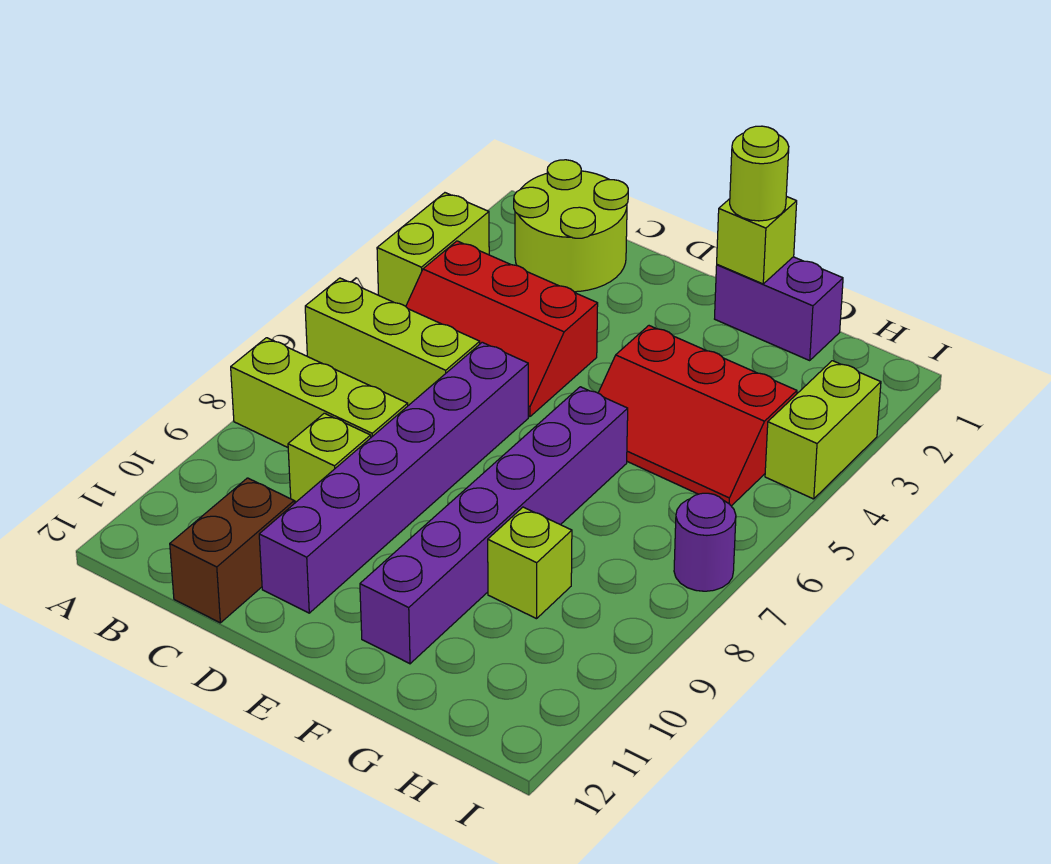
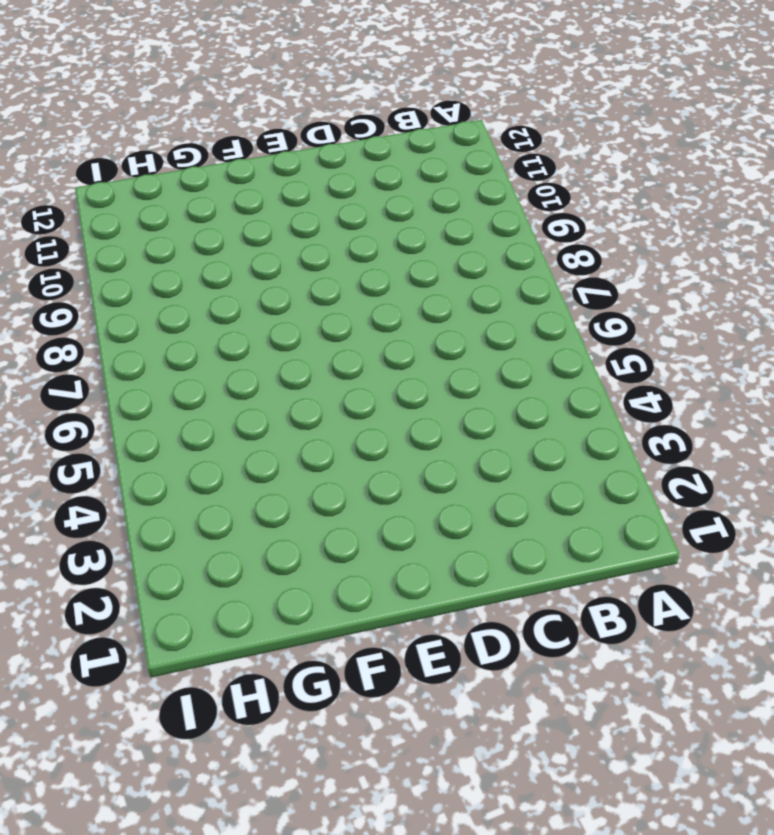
none -> lime brick A3:A4 level 1
none -> lime brick A6:C6 level 1
none -> lime brick A8:C8 level 1

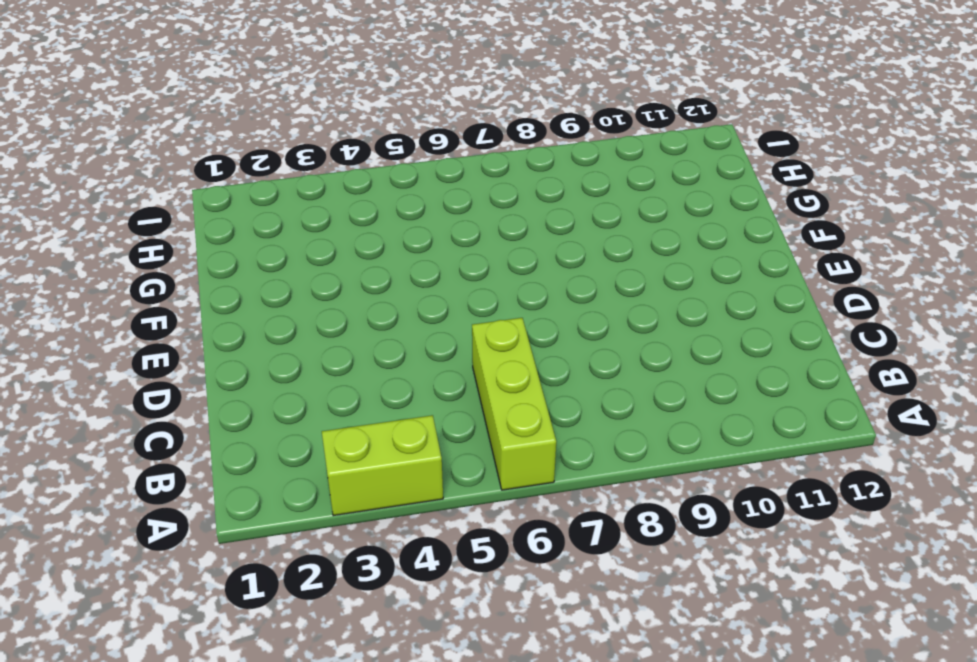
none -> lime brick A8:C8 level 1
none -> lime round brick B1:C2 level 1
none -> red slope B4:D5 level 1 top 4

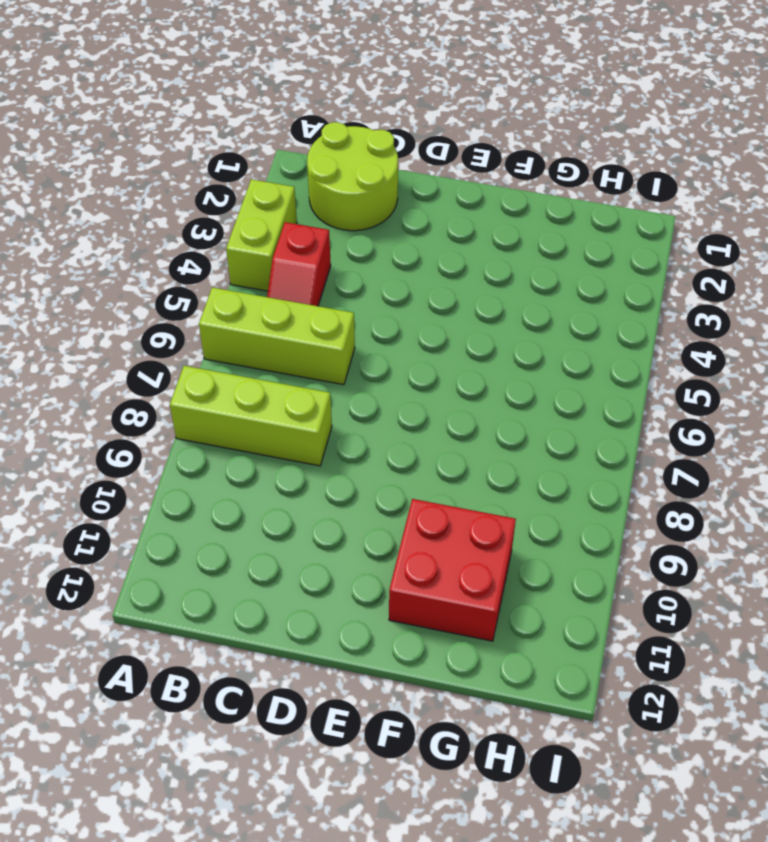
red slope B4:B5 level 1 top 4 -> red slope B4:D5 level 1 top 4
red brick F10:G11 level 1 -> purple brick F6:F11 level 1
none -> lime brick C9 level 1
none -> brown brick C11:C12 level 1
none -> purple brick D6:D11 level 1

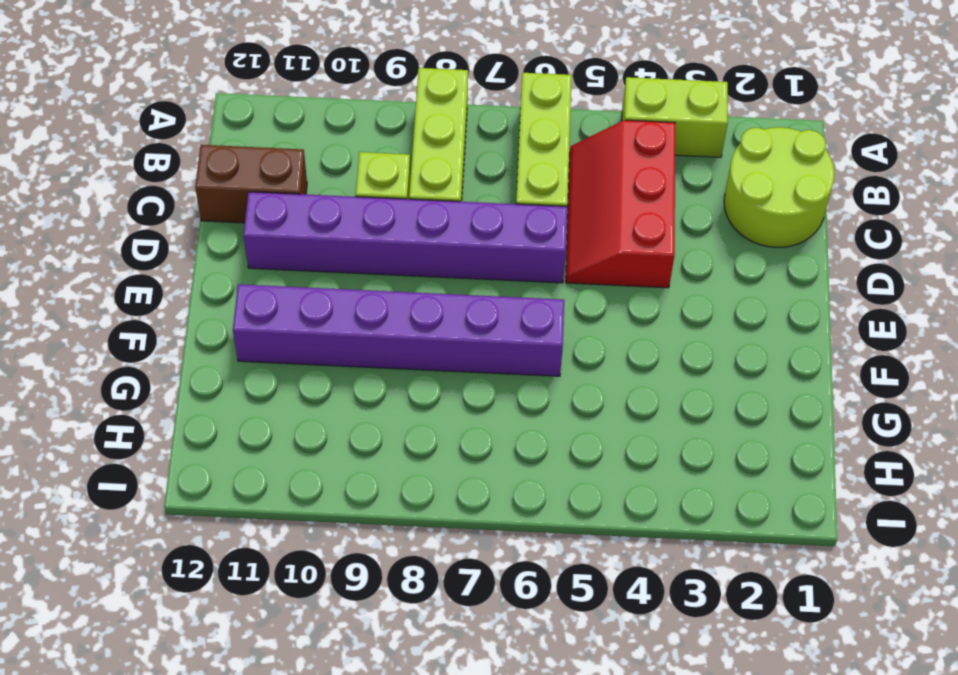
none -> purple brick F1:G1 level 1
none -> red slope F4:H5 level 1 top 4
none -> lime brick G9 level 1

